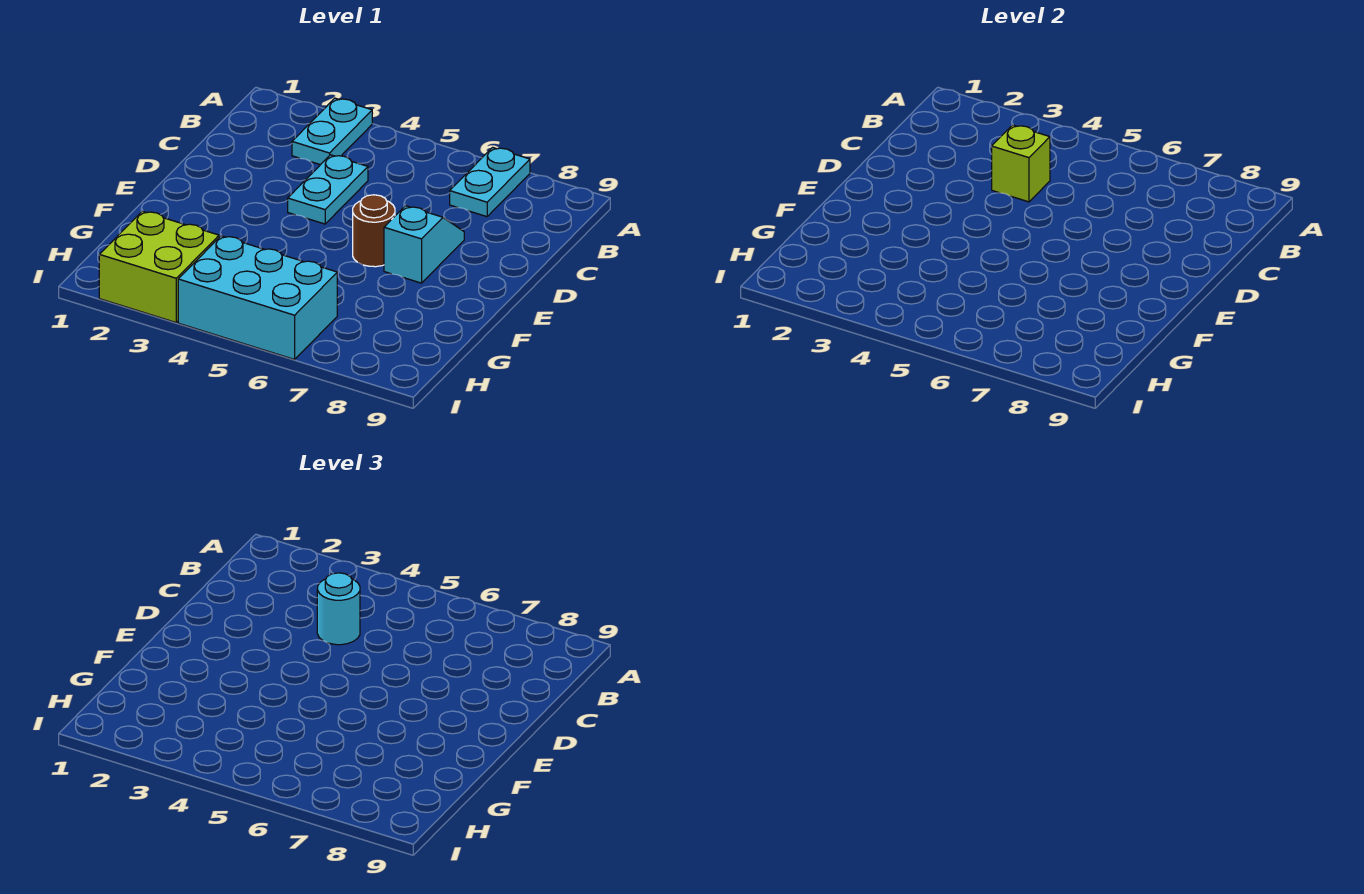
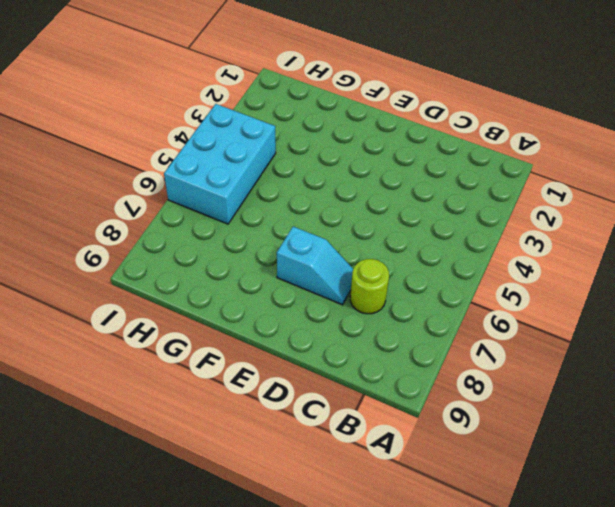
lime round brick C7 level 1 -> none
none -> cyan plate A3:B3 level 1
none -> cyan plate A7:B7 level 1

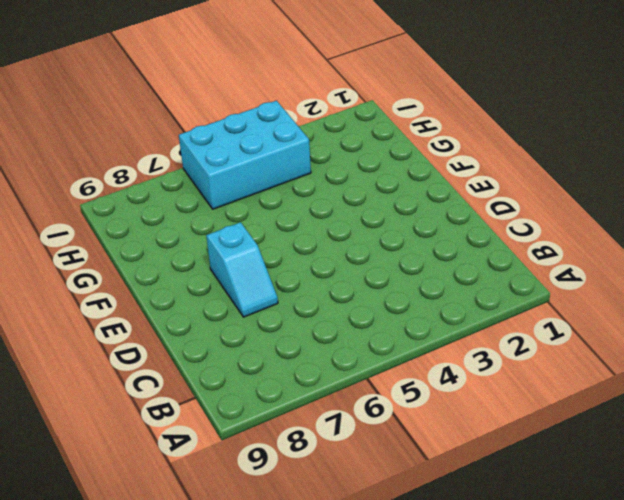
none -> cyan plate A3:B3 level 1
none -> cyan plate A7:B7 level 1

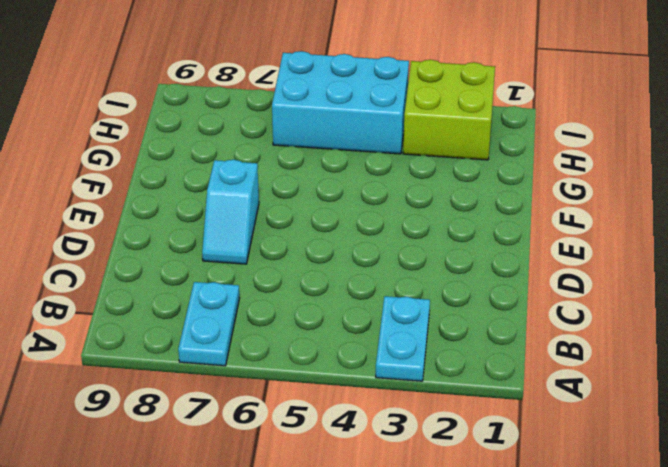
none -> cyan plate C4:D4 level 1
none -> brown round brick E6 level 1

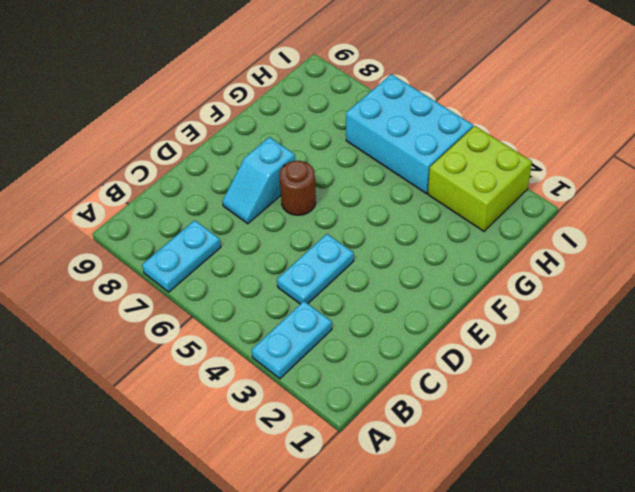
none -> lime brick C4 level 2
none -> cyan round brick C4 level 3

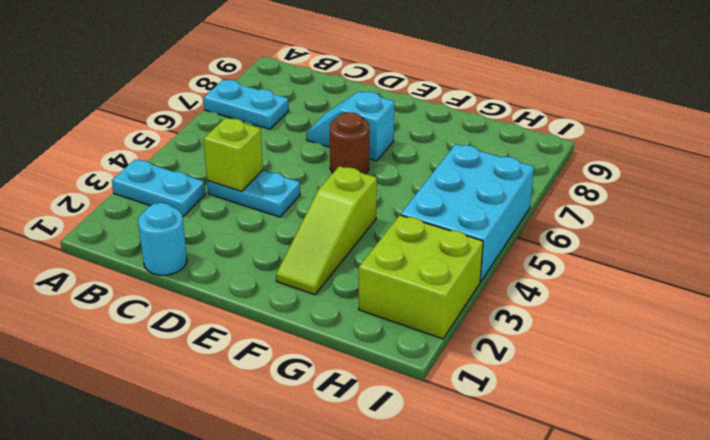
cyan round brick C1 level 1 -> cyan round brick C4 level 3
lime slope F2:F4 level 1 top 4 -> none

